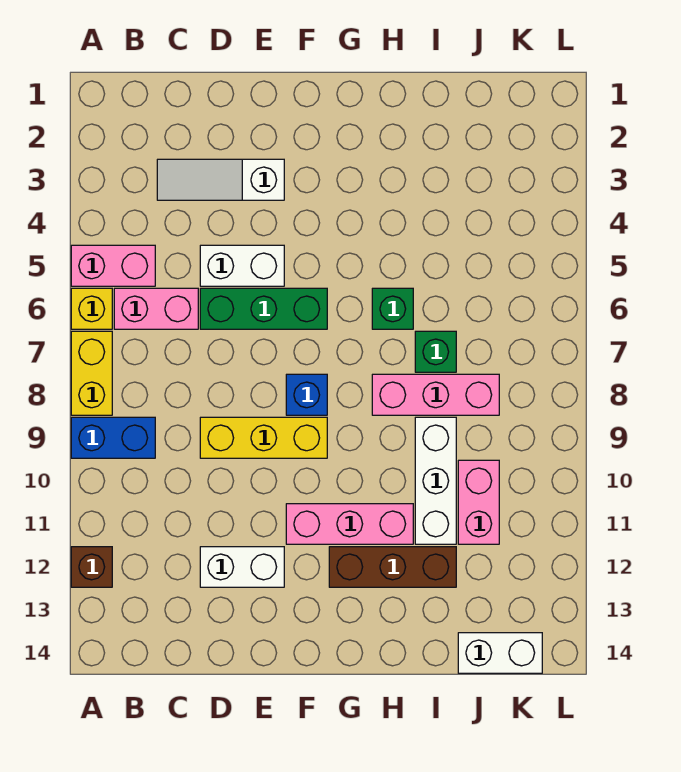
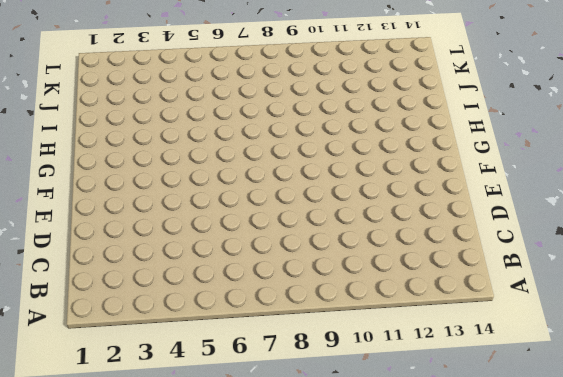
none -> pink brick A5:B5 level 1
none -> yellow brick A6 level 1
none -> yellow brick A7:A8 level 1

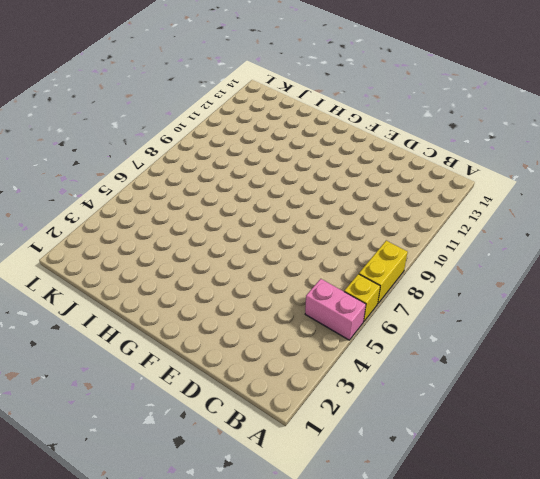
none -> blue brick A9:B9 level 1
none -> brown brick A12 level 1
none -> pink brick B6:C6 level 1

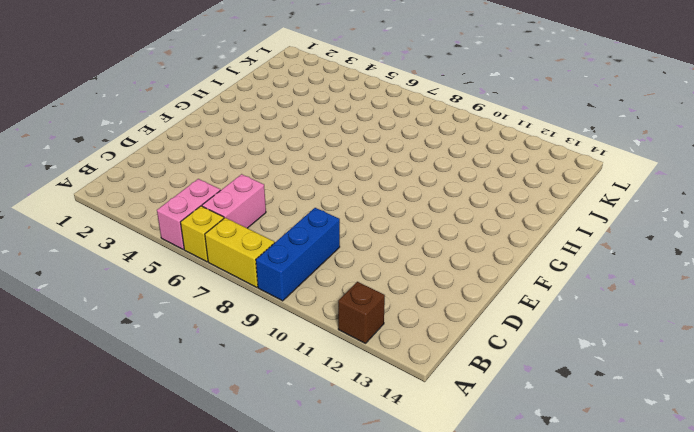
blue brick A9:C9 level 1 -> blue brick A9:B9 level 1
none -> white slope C3:E3 level 1 top E
none -> white brick D5:E5 level 1
none -> green brick D6:F6 level 1

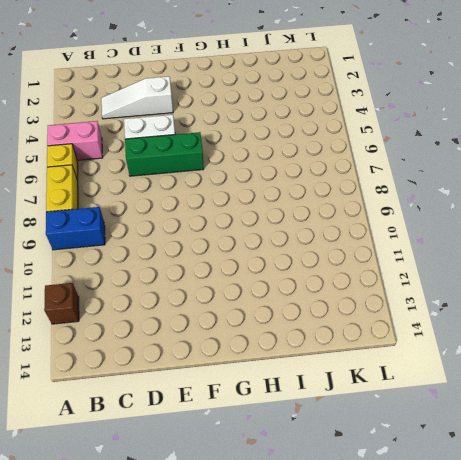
none -> pink brick B6:C6 level 1
none -> yellow brick D9:F9 level 1
none -> white brick D12:E12 level 1

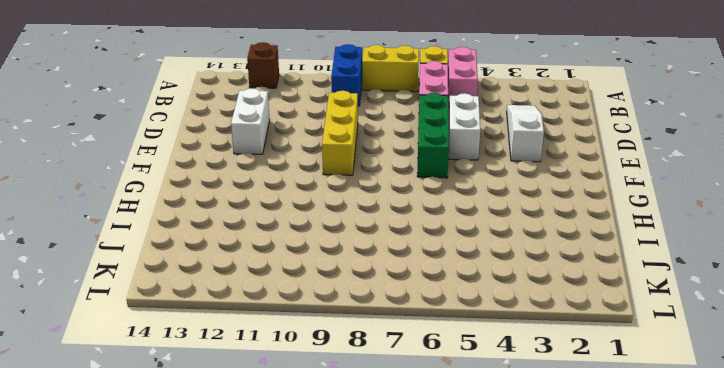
none -> blue brick F8 level 1
none -> pink brick F11:H11 level 1
none -> brown brick G12:I12 level 1

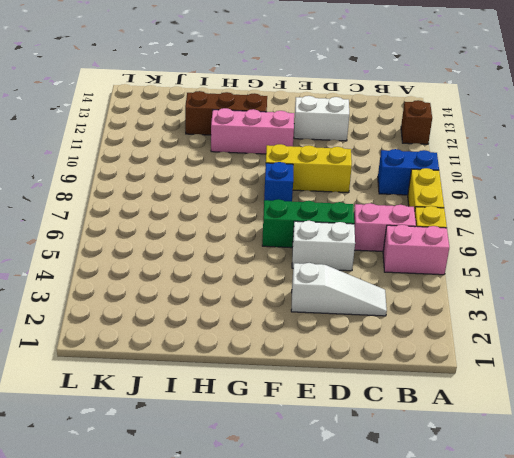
none -> green brick H6 level 1
none -> pink brick H8:J8 level 1
none -> green brick I7 level 1

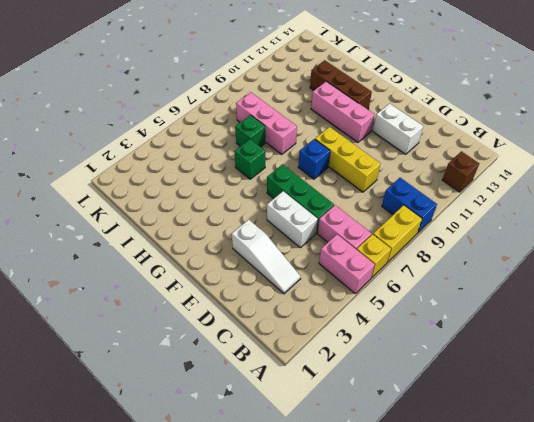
none -> white brick I9:I11 level 1
none -> pink brick J10:J11 level 1
none -> white brick J14:K14 level 1

